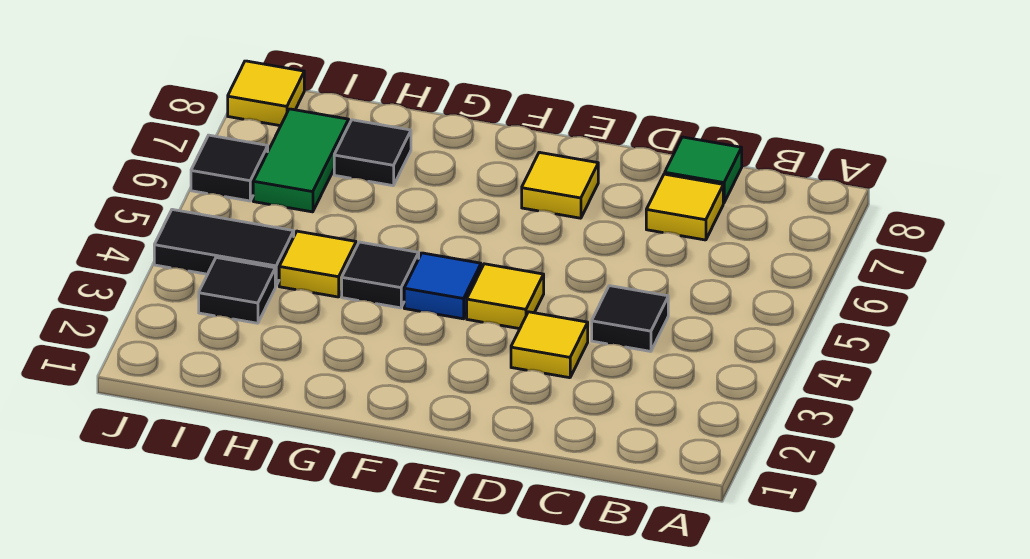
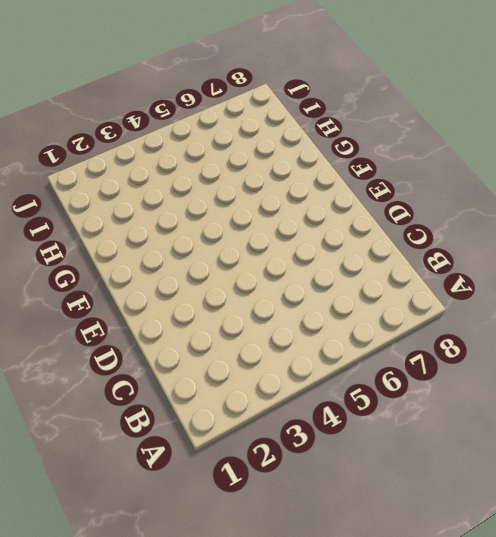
none -> black tile C4 level 1
none -> yellow tile C7 level 1
none -> green tile C8 level 1

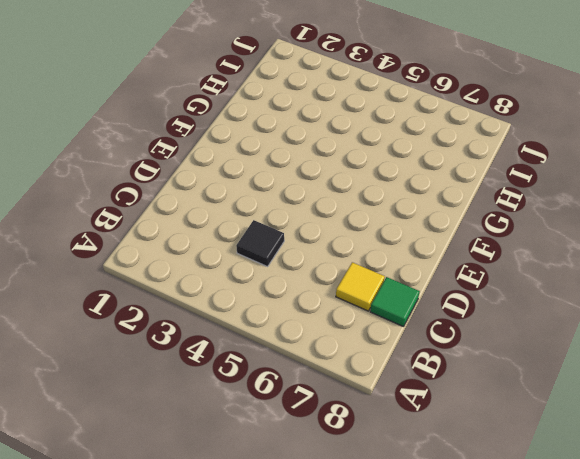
none -> yellow tile D3 level 1
none -> yellow tile E4 level 1
none -> yellow tile E7 level 1

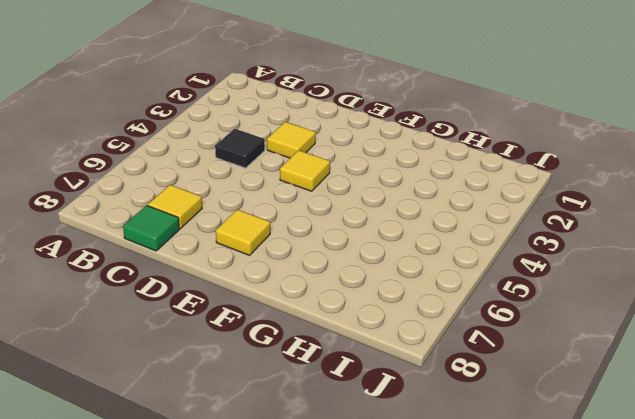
none -> blue tile F4 level 1
none -> black tile G4 level 1
none -> yellow tile H4 level 1

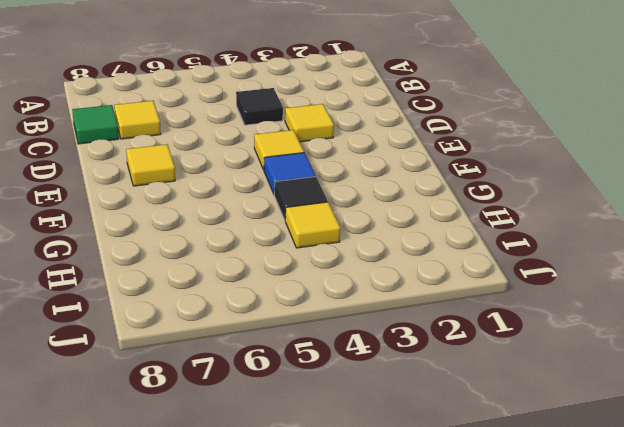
none -> black tile H7 level 1
none -> black tile I3 level 1
none -> black tile I4:J4 level 1

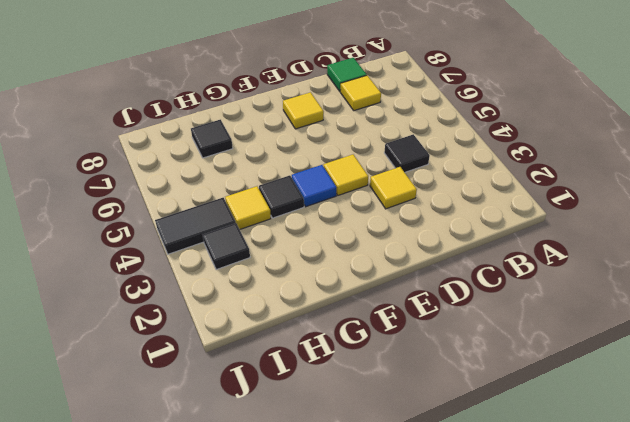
none -> green tile I6:I7 level 1
none -> black tile J6 level 1
none -> yellow tile J8 level 1

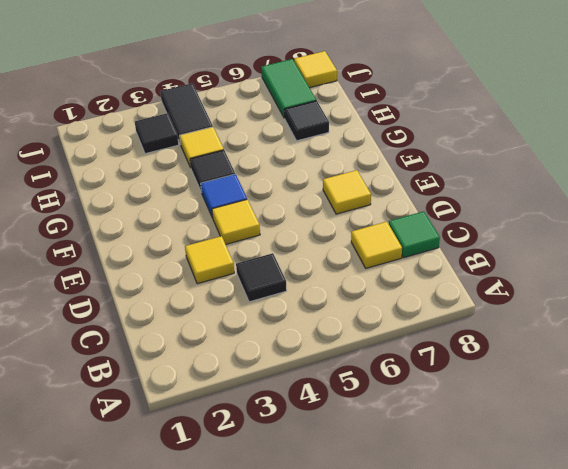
green tile I7:J7 level 1 -> green tile I6:I7 level 1
none -> black tile J6 level 1

